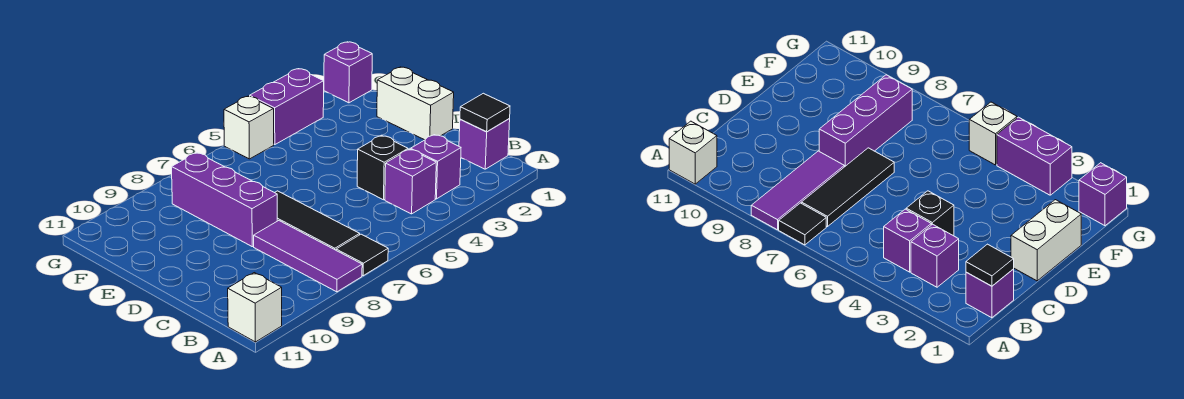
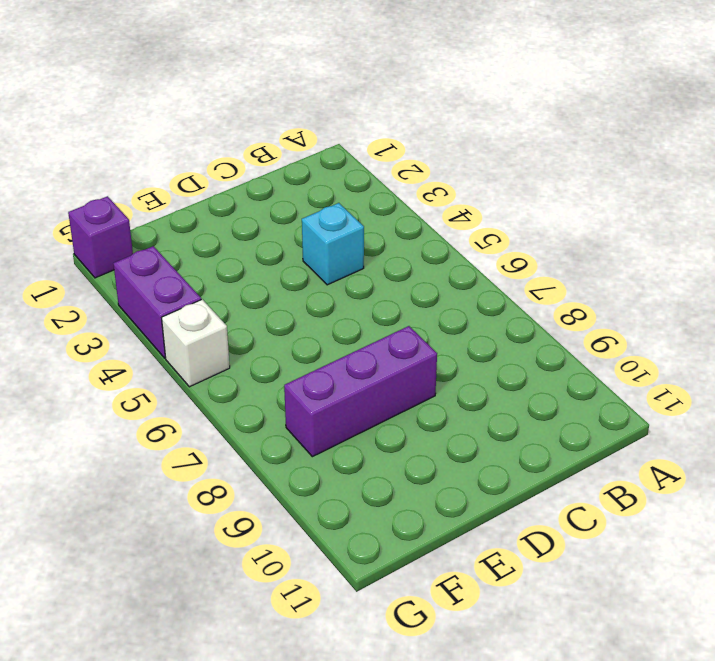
cyan brick C4 level 1 -> black brick C4 level 1
none -> black tile A7 level 1
none -> purple tile A8:C8 level 1
none -> white brick A11 level 1

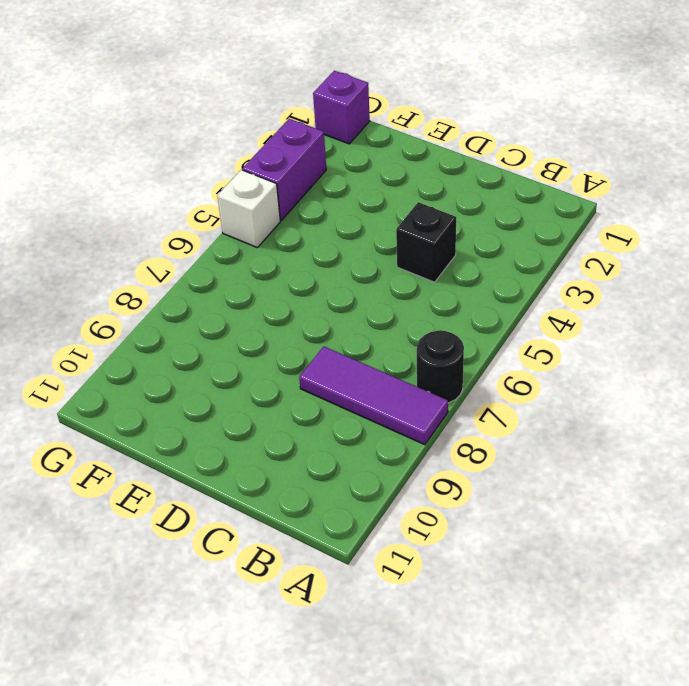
black round brick A7 level 1 -> black tile A7 level 1
none -> white brick A11 level 1
none -> purple brick B1 level 1
none -> purple brick B3 level 1

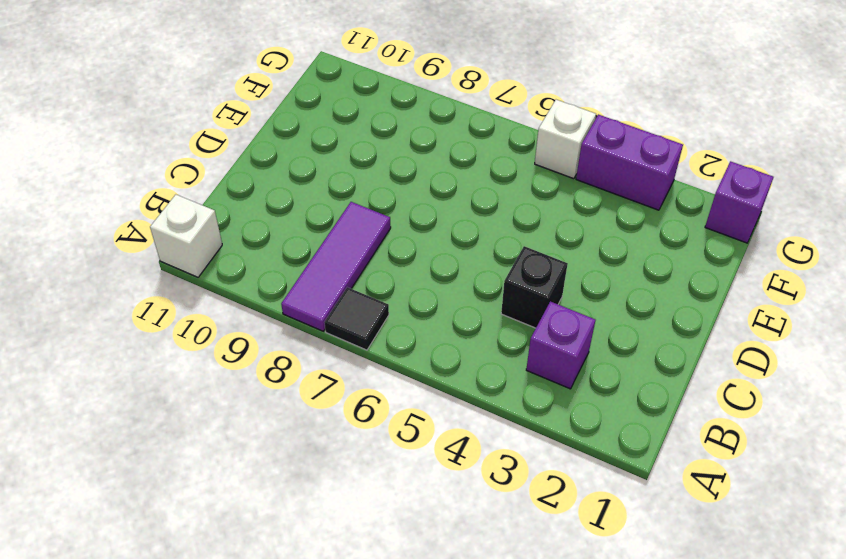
none -> purple brick B1 level 1
none -> purple brick B4 level 1
none -> black tile B7:D7 level 1

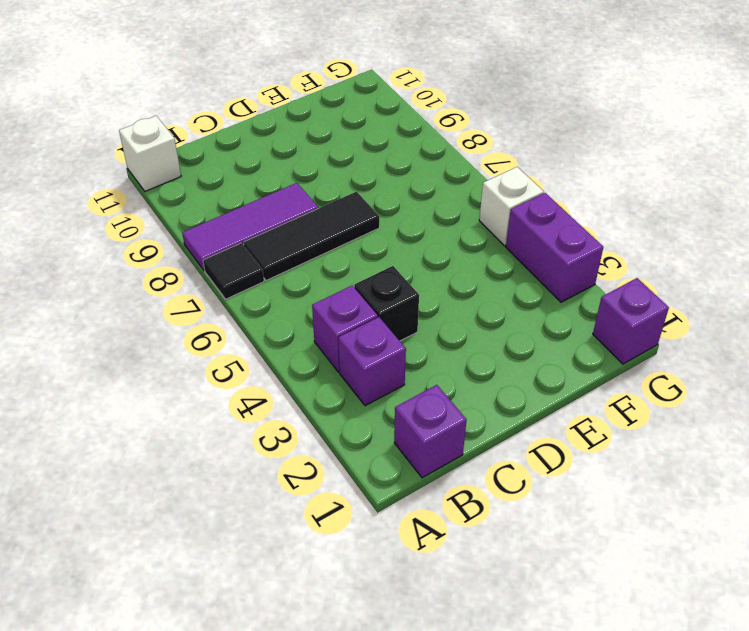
none -> white brick D1:E1 level 1
none -> purple brick D8:F8 level 1
none -> black tile B1 level 2

